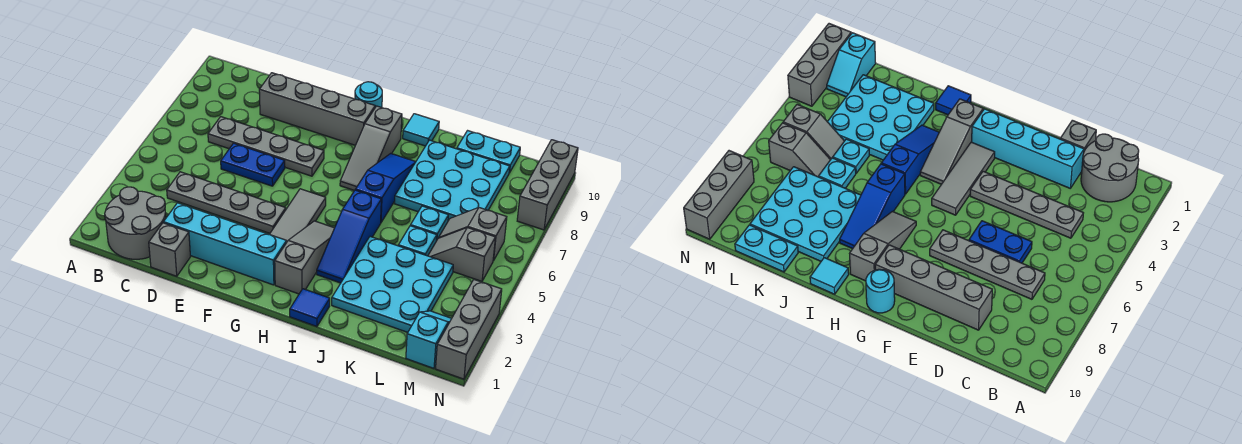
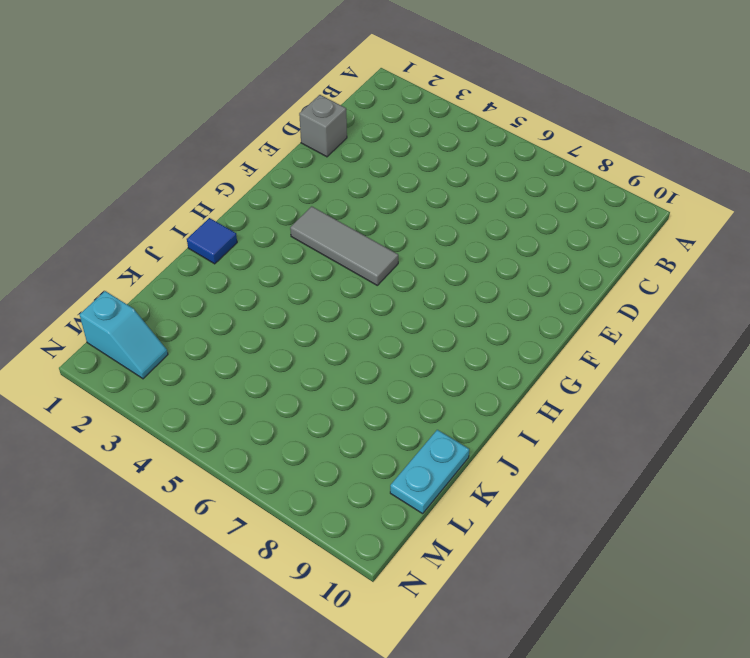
none -> grey round brick B1:C2 level 1
none -> grey plate C4:F4 level 1
none -> grey plate C7:F7 level 1

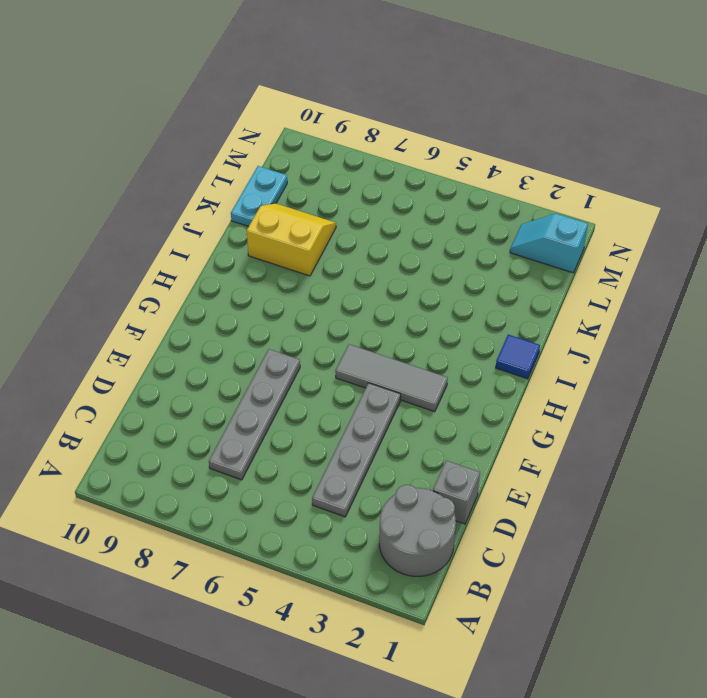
yellow slope J8:K9 level 1 top J -> cyan plate J7:L9 level 1
none -> cyan brick D2:G2 level 1
none -> blue plate D6:E6 level 1
none -> grey brick D9:G9 level 1

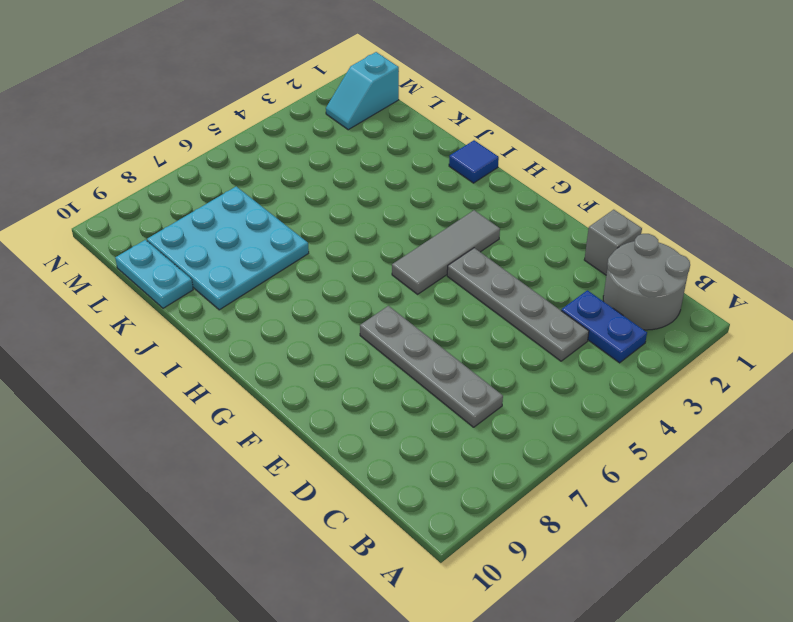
blue plate B3:C3 level 1 -> blue plate D6:E6 level 1
none -> cyan brick D2:G2 level 1
none -> grey brick D9:G9 level 1
none -> cyan round brick G10 level 1

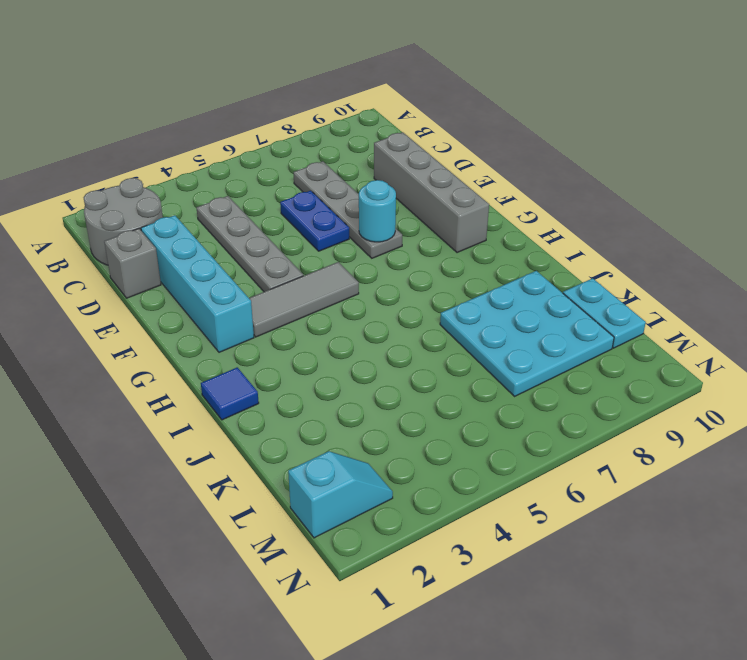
cyan round brick F7 level 2 -> cyan round brick G10 level 1
none -> grey slope H2:H4 level 1 top 2
none -> grey slope H7:H9 level 1 top 9
none -> blue slope I3:I5 level 1 top 5

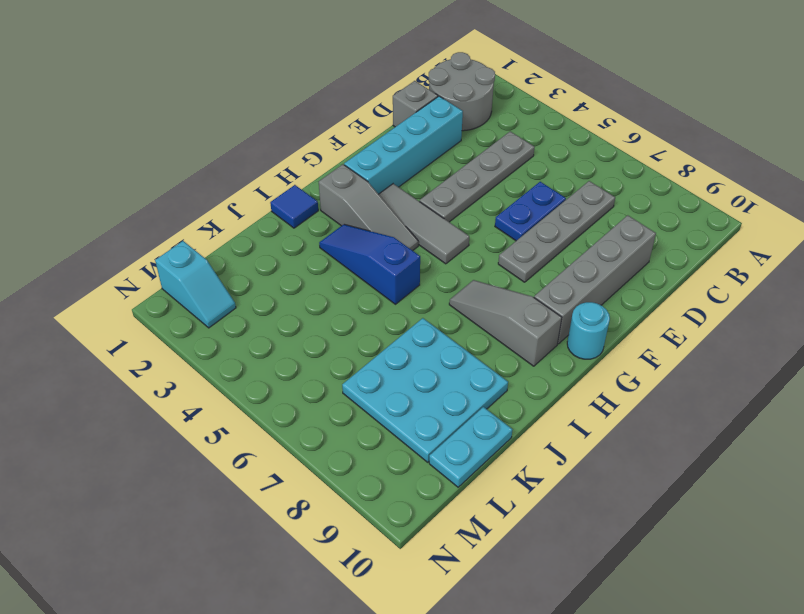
none -> blue slope I6:I8 level 1 top 6
none -> cyan tile I10 level 1
none -> cyan plate J2:L4 level 1

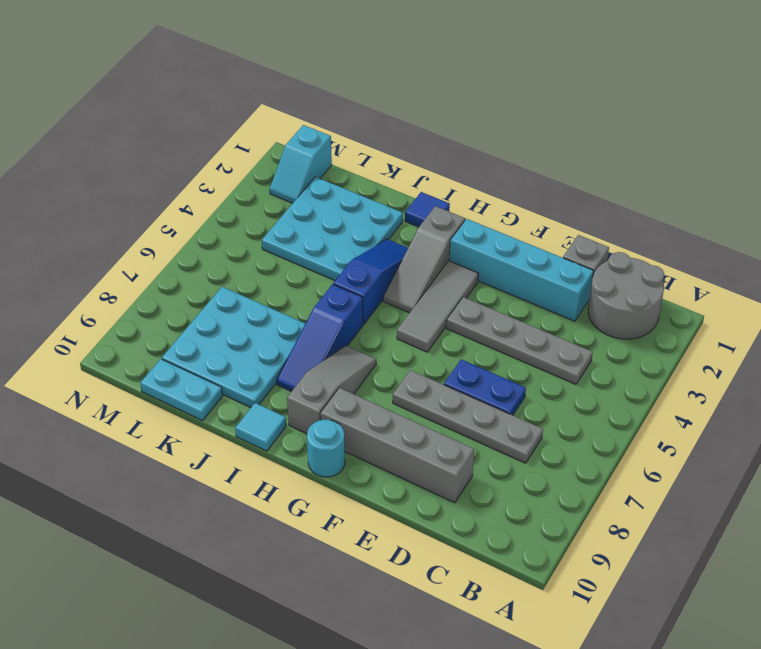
none -> cyan plate K5 level 1
none -> cyan plate K6 level 1
none -> grey slope L5:M5 level 1 top M

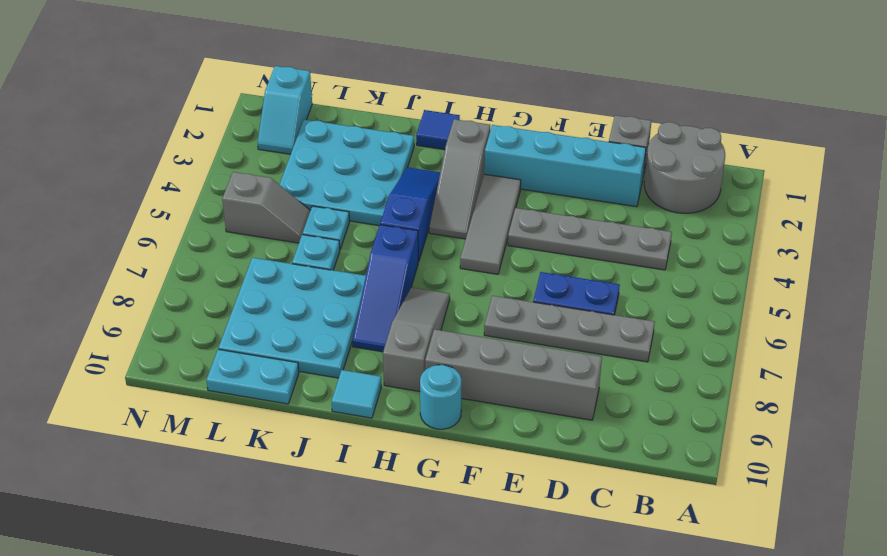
none -> grey slope L6:M6 level 1 top M
none -> grey brick N1:N3 level 1
none -> grey brick N8:N10 level 1

